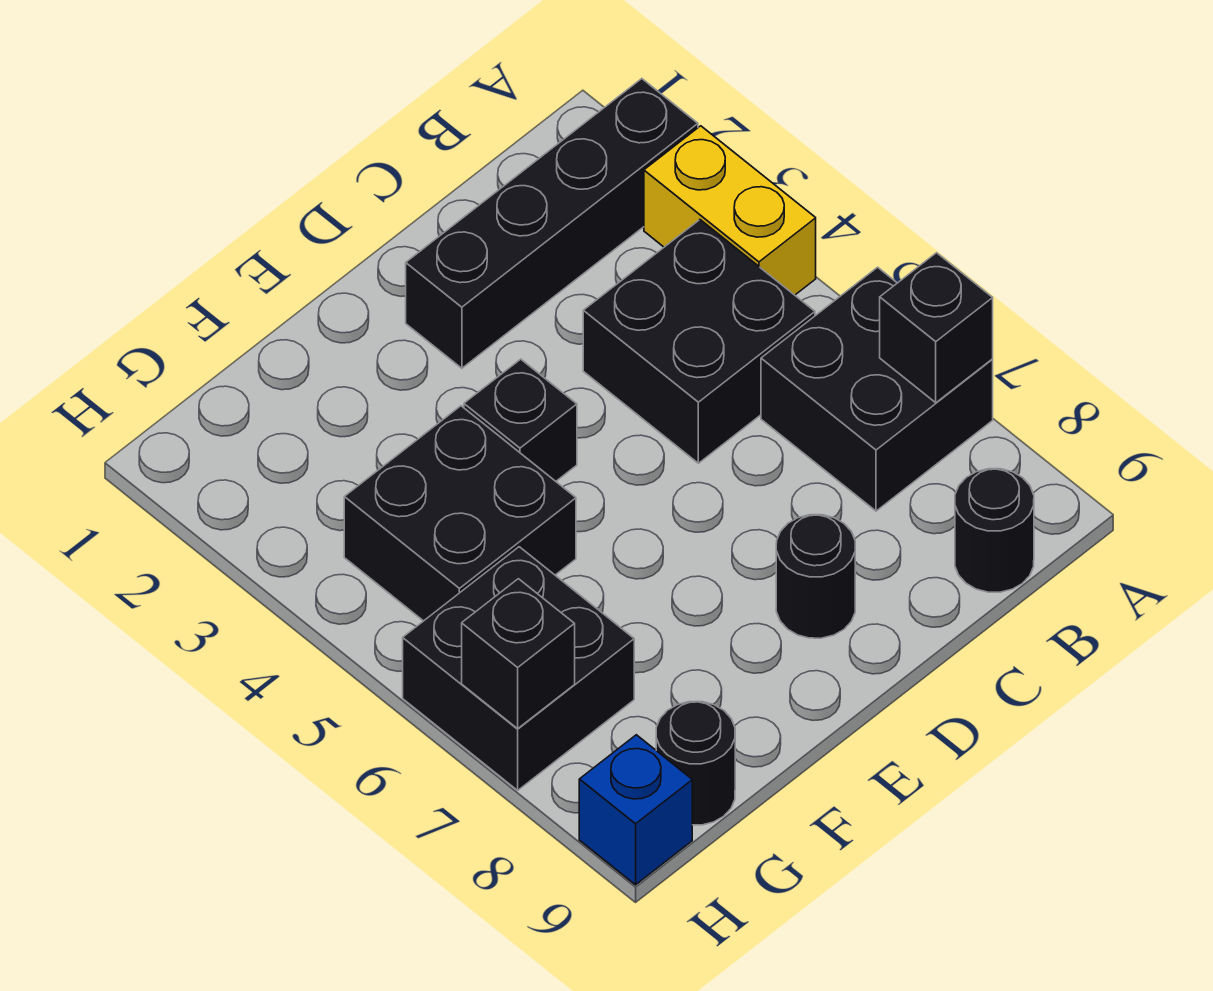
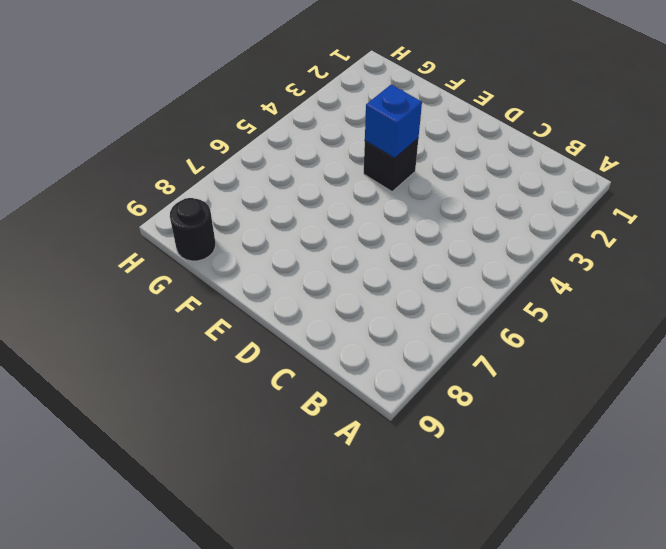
blue brick E4 level 2 -> blue brick H9 level 1
none -> black brick A2:D2 level 1
none -> yellow brick A3:A4 level 1
none -> black brick A6:B7 level 1

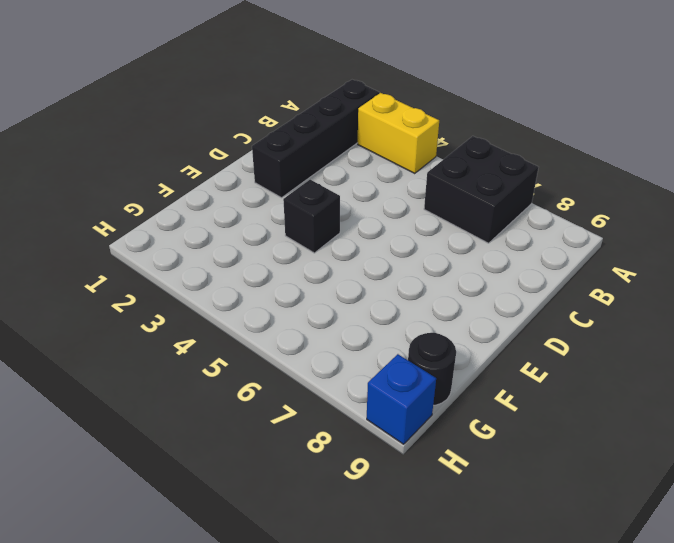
none -> black brick B4:C5 level 1
none -> black round brick B9 level 1
none -> black round brick D8 level 1

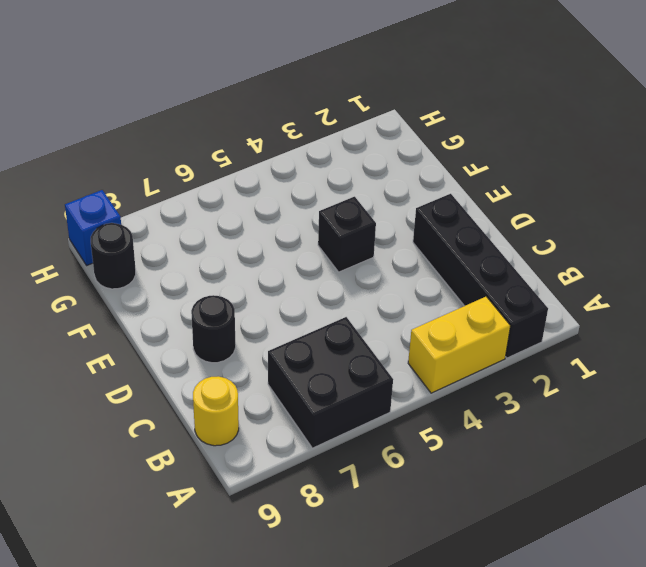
yellow round brick B9 level 1 -> black round brick B9 level 1
none -> black brick B4:C5 level 1
none -> black brick F4:G5 level 1
none -> black brick G6:H7 level 1

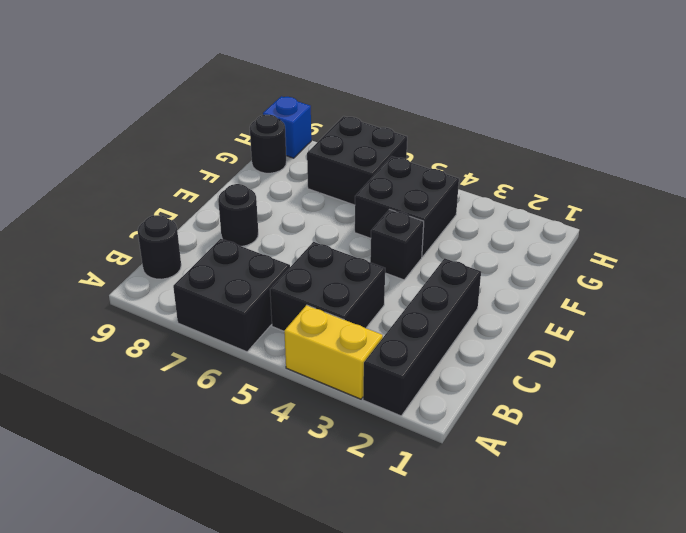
none -> black brick A7 level 2
none -> black brick H7 level 2

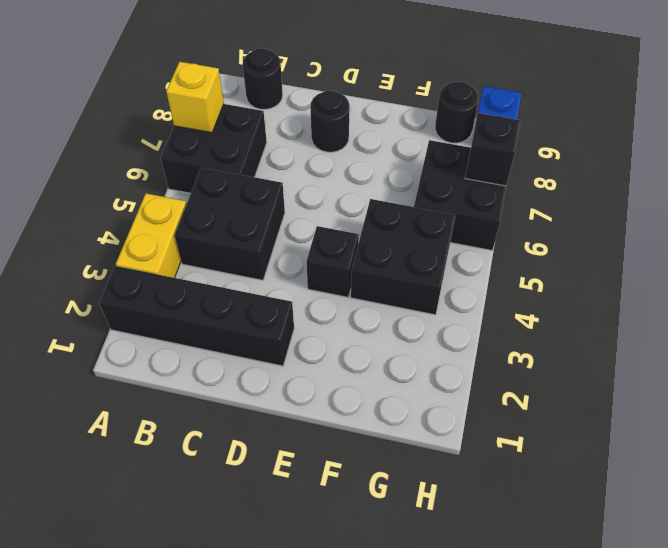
yellow brick A7 level 2 -> black brick A7 level 2

